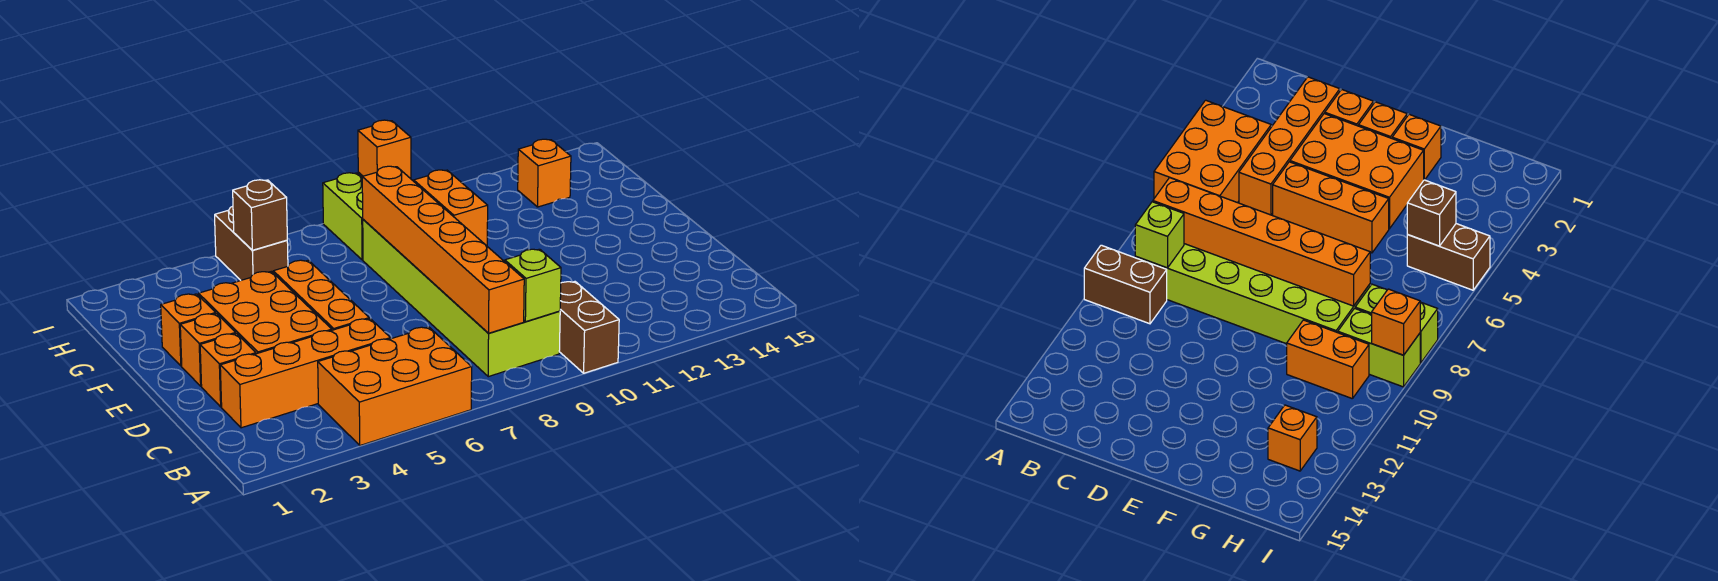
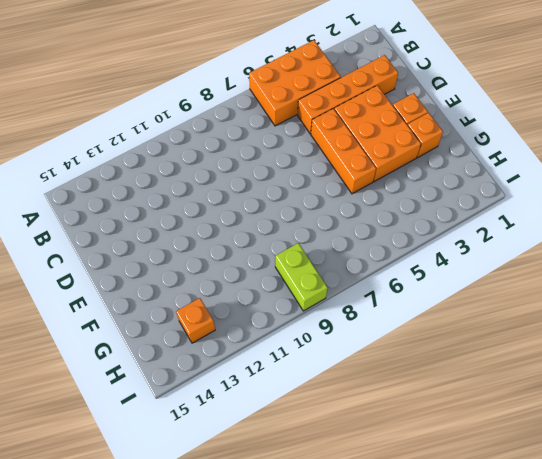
none -> brown brick A10:B10 level 1
none -> lime brick B8:G9 level 1
none -> orange brick D2 level 1

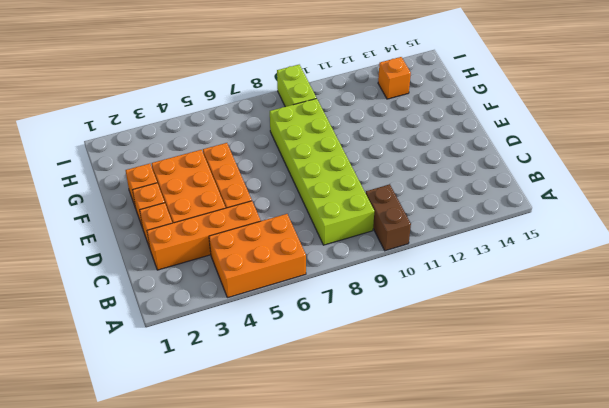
none -> orange brick G10:H10 level 1
none -> brown brick H5:I5 level 1
none -> lime brick H8:I8 level 1

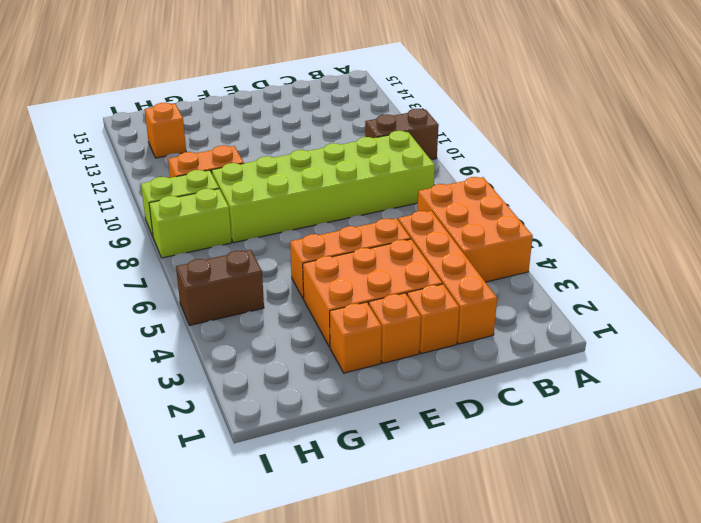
none -> orange brick B8:G8 level 2
none -> lime brick B9 level 2
none -> brown brick H5 level 2

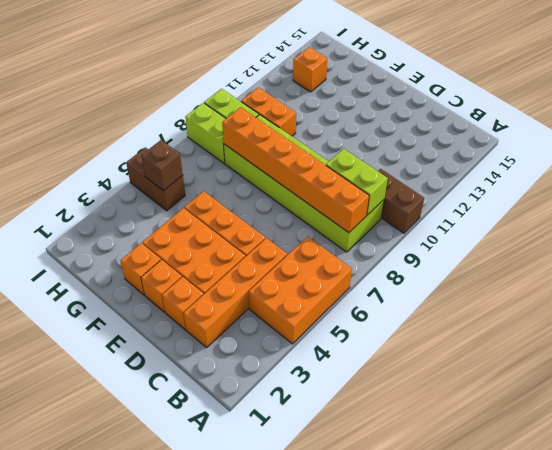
lime brick B9:C9 level 2 -> lime brick B9 level 2
none -> orange brick I9 level 2

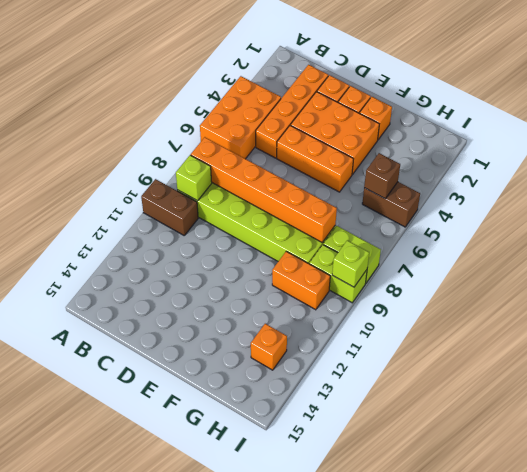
lime brick I9 level 2 -> orange brick I9 level 2

